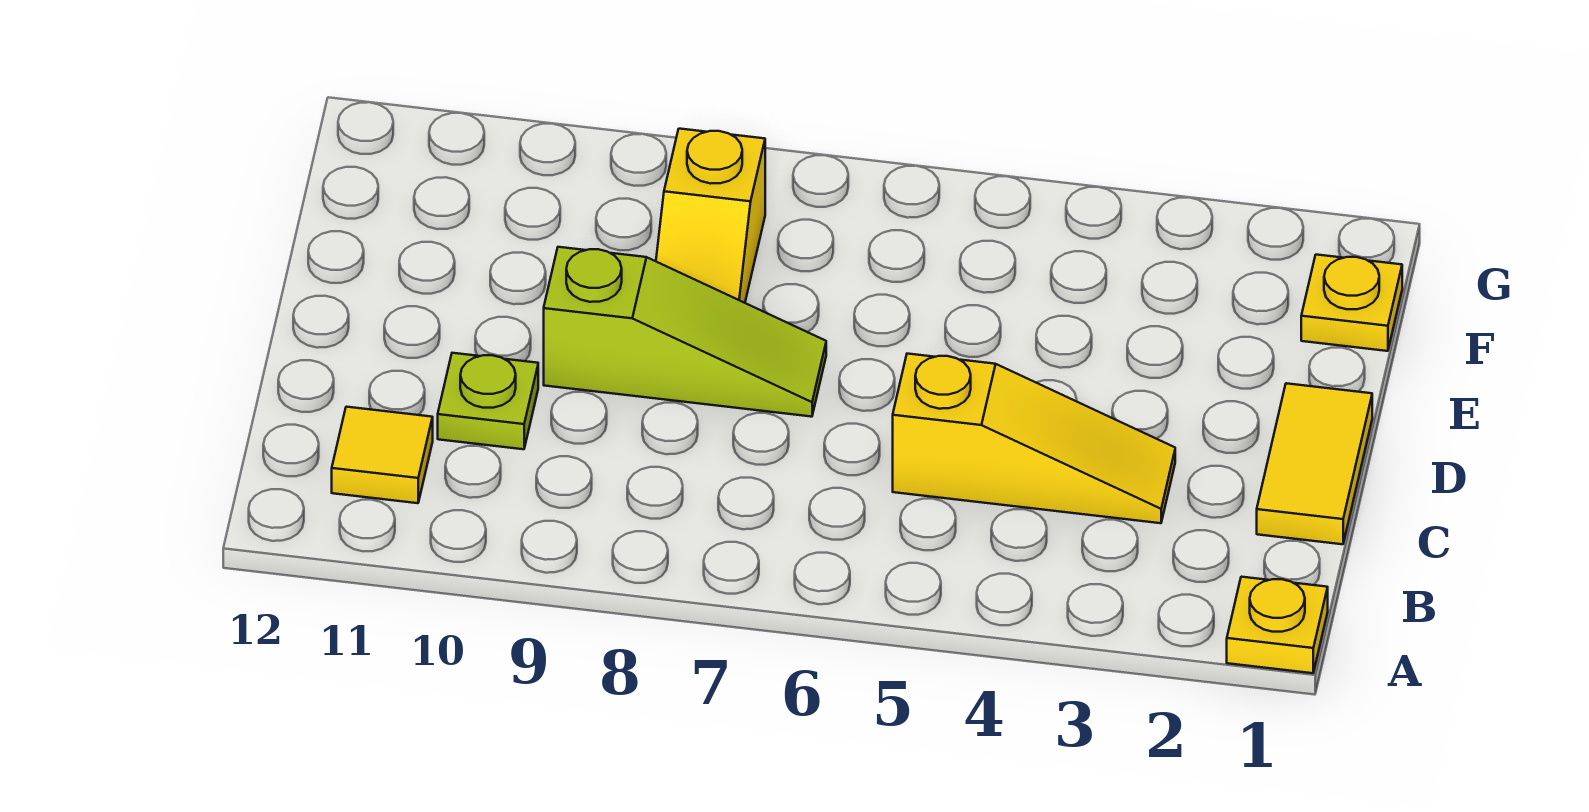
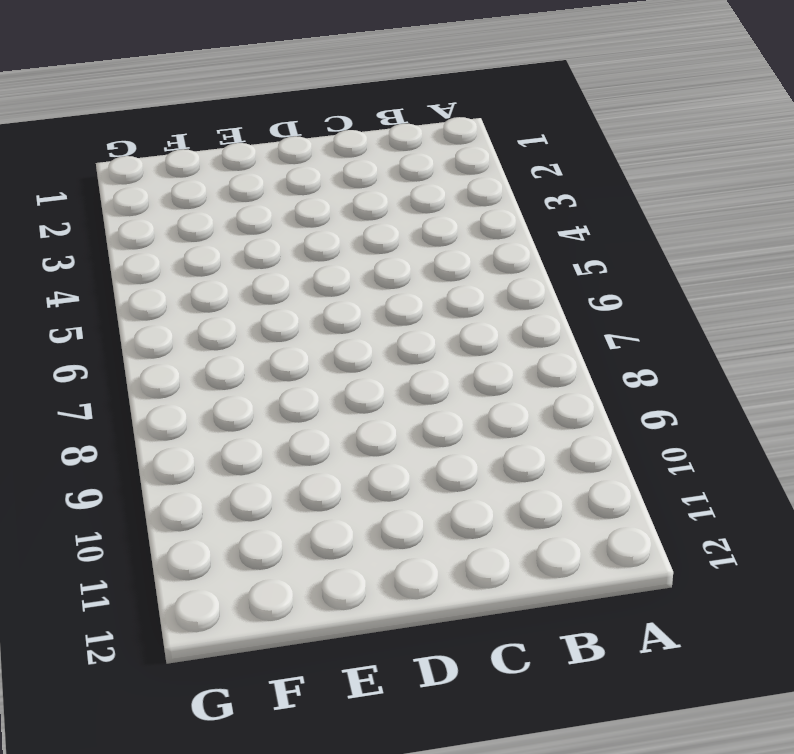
none -> yellow plate A1 level 1
none -> yellow tile B11 level 1

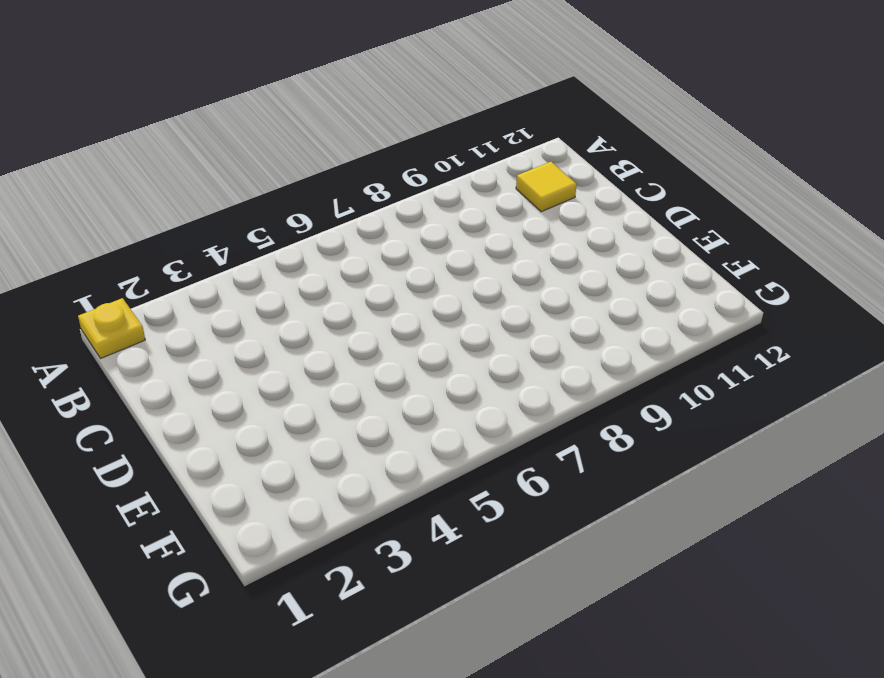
none -> yellow tile C1:D1 level 1
none -> yellow slope C3:C5 level 1 top 5

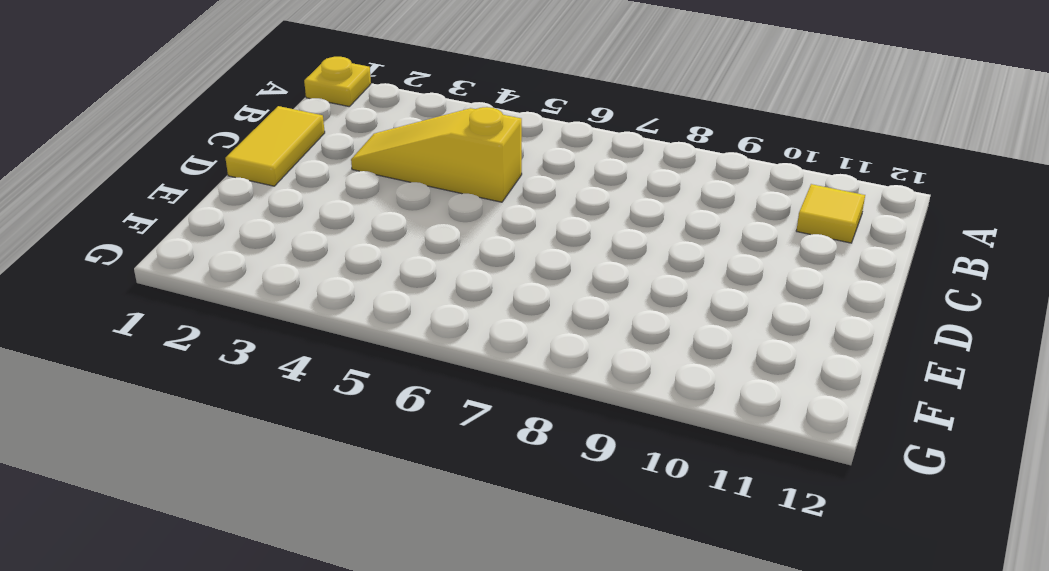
none -> lime plate C10 level 1
none -> lime slope D7:D9 level 1 top 9

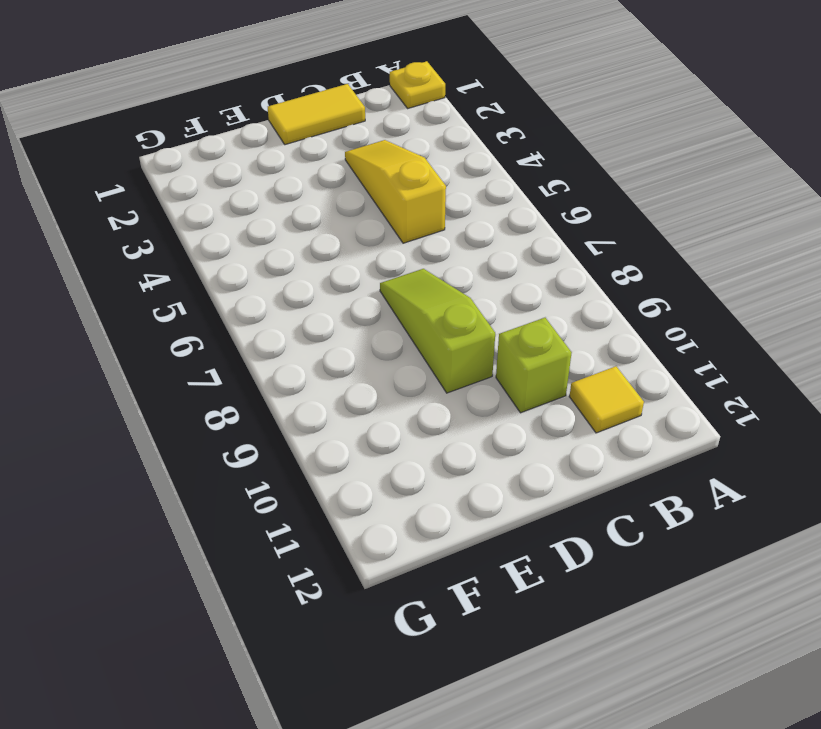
lime brick C10 level 1 -> lime plate C10 level 1
none -> yellow slope E8:F8 level 1 top F
none -> yellow plate F1 level 1

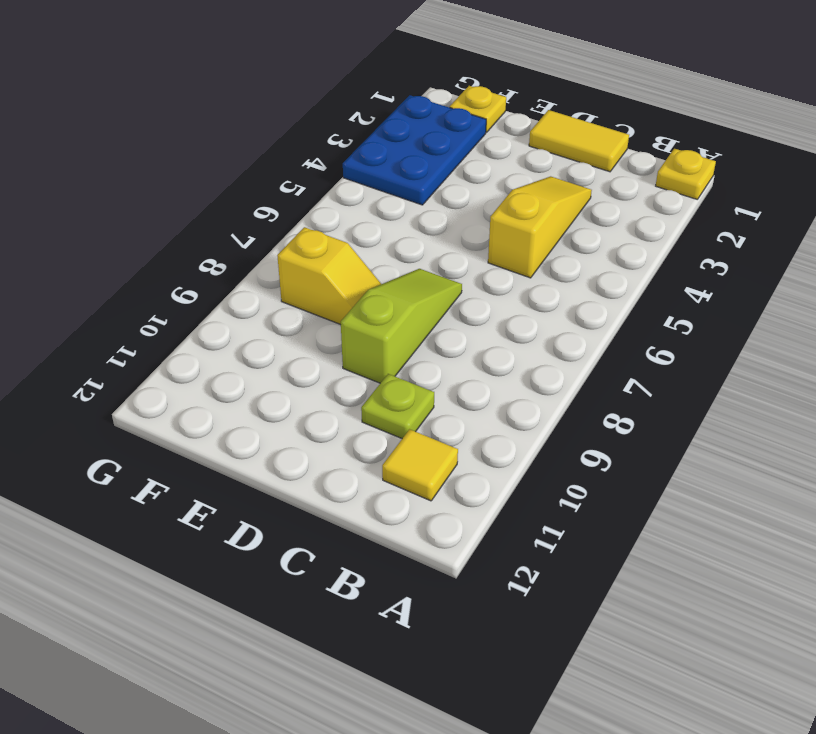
blue plate F2:G4 level 1 -> none

